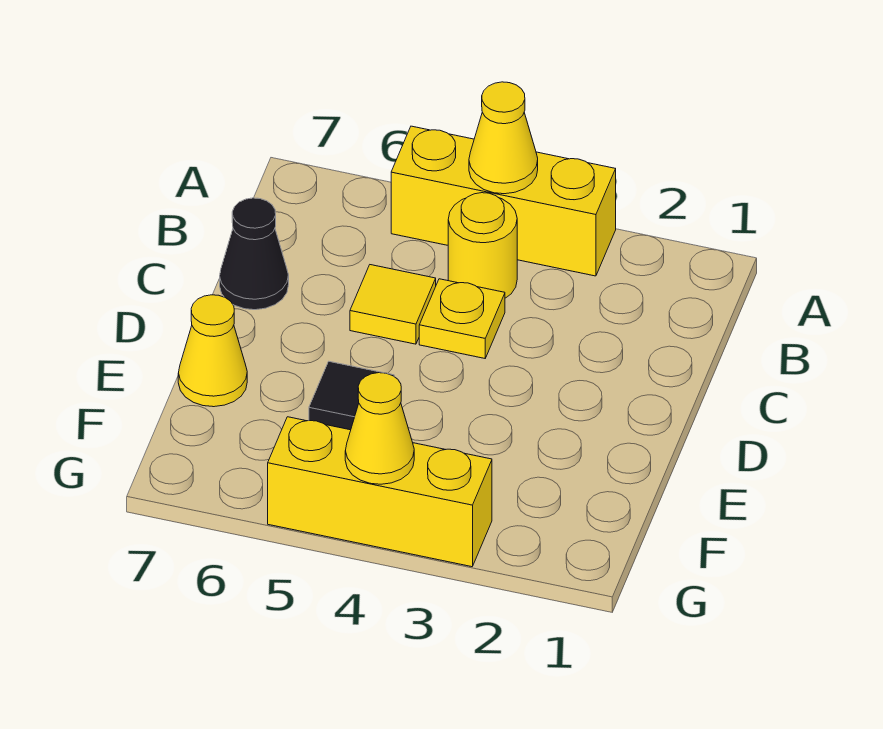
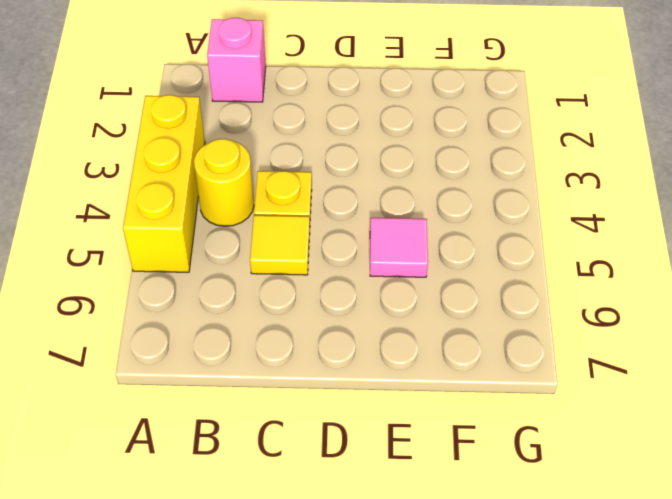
pink brick B1 level 1 -> none
pink tile E5 level 1 -> black tile E5 level 1
none -> black cone C7 level 1
none -> yellow cone E7 level 1

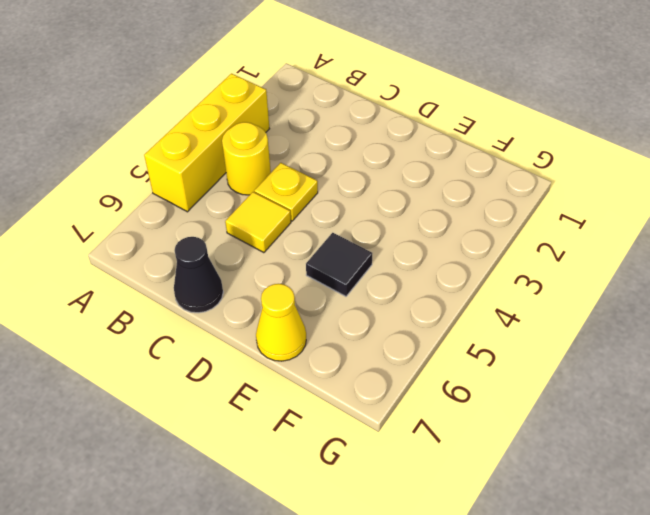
none -> yellow brick G3:G5 level 1
none -> yellow cone A4 level 2

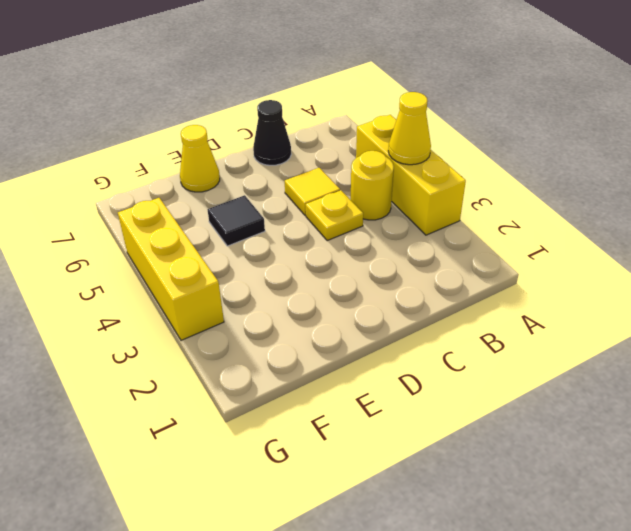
none -> yellow cone G4 level 2

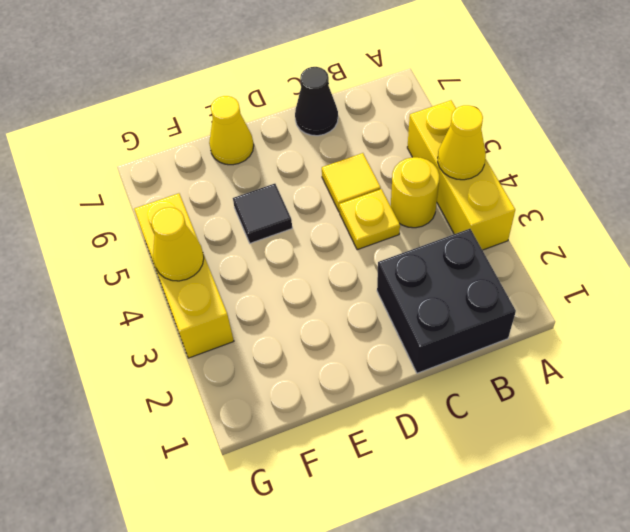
black brick B1:C2 level 1 -> none

